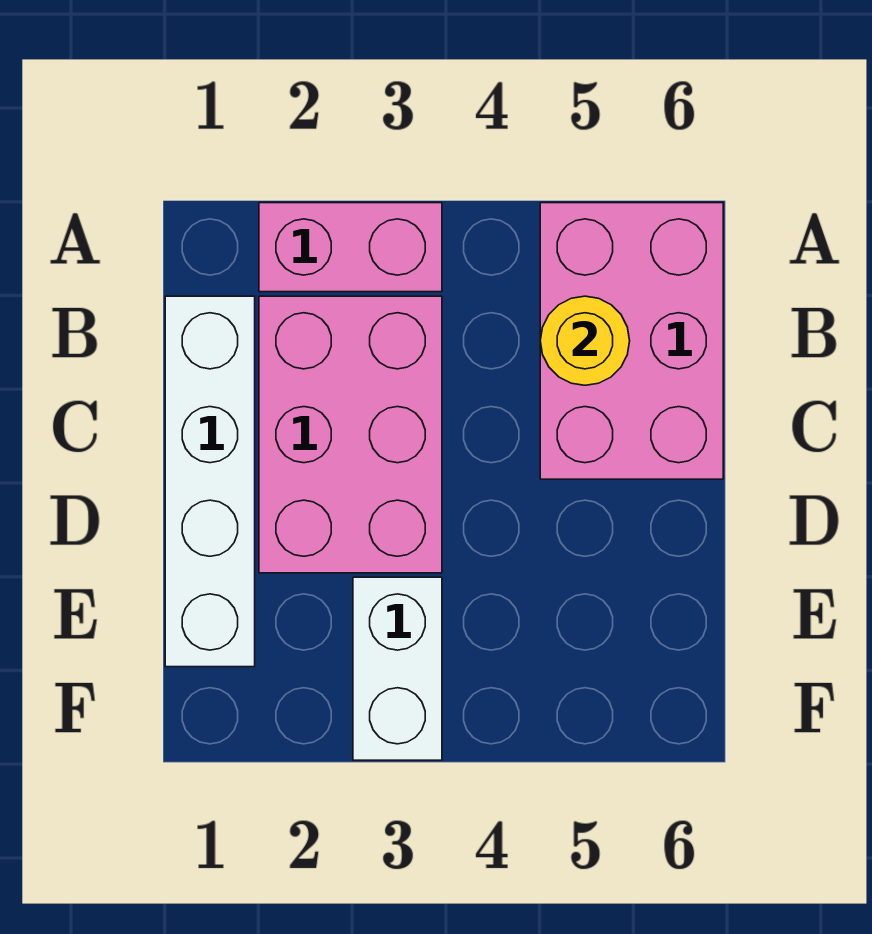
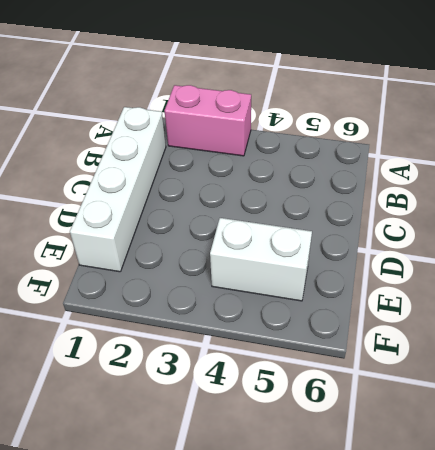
white brick E4:E5 level 1 -> white brick E3:F3 level 1
none -> pink brick A5:C6 level 1
none -> pink brick B2:D3 level 1

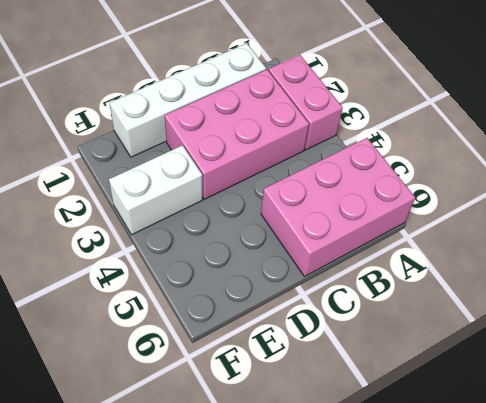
none -> yellow round brick B5 level 2

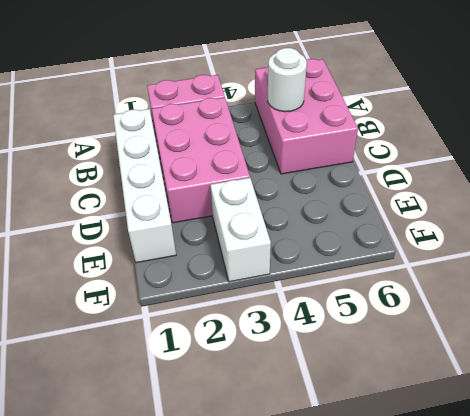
white round brick B5 level 2 -> yellow round brick B5 level 2

